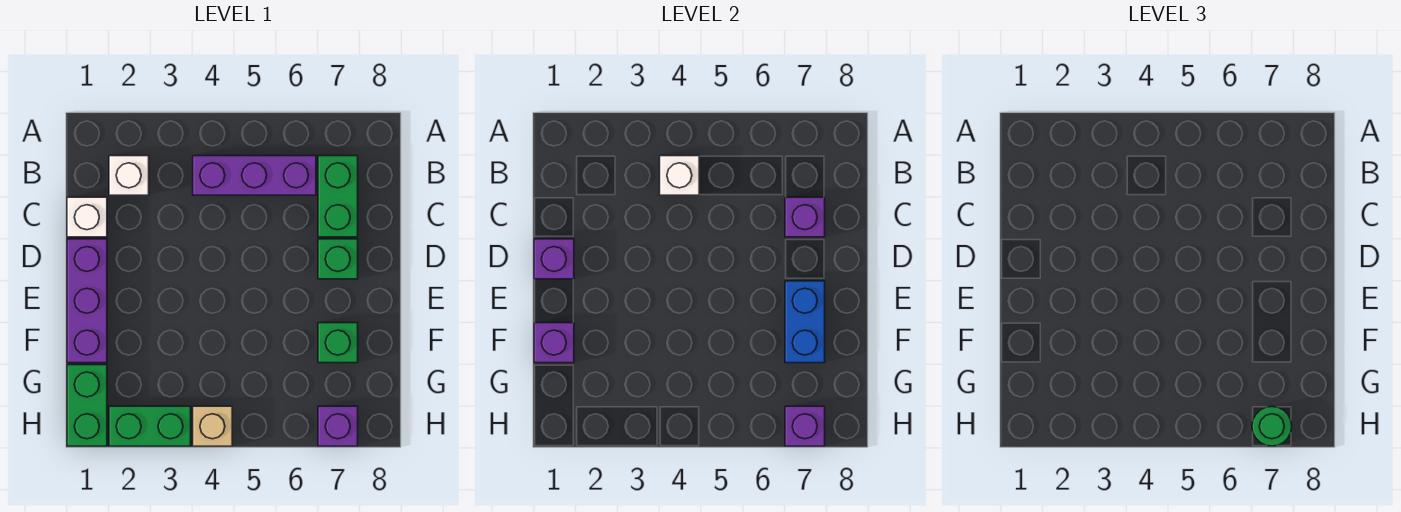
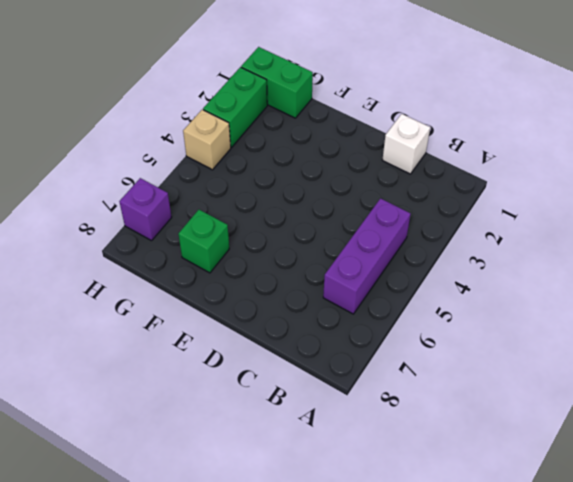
none -> white brick B2 level 1
none -> green brick B7:C7 level 1
none -> purple brick D1:F1 level 1

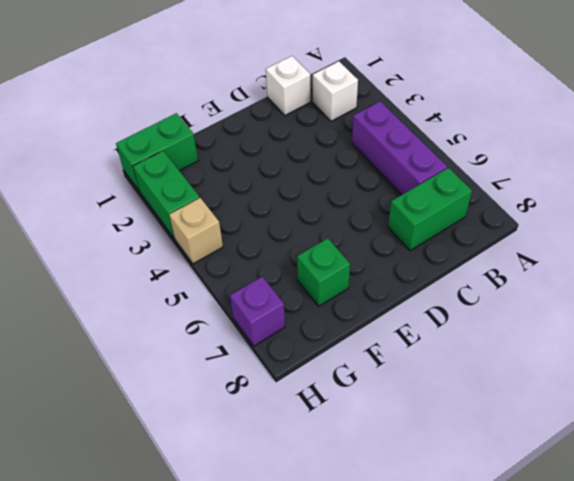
none -> purple brick D1:F1 level 1
none -> green brick D7 level 1
none -> white brick B4 level 2

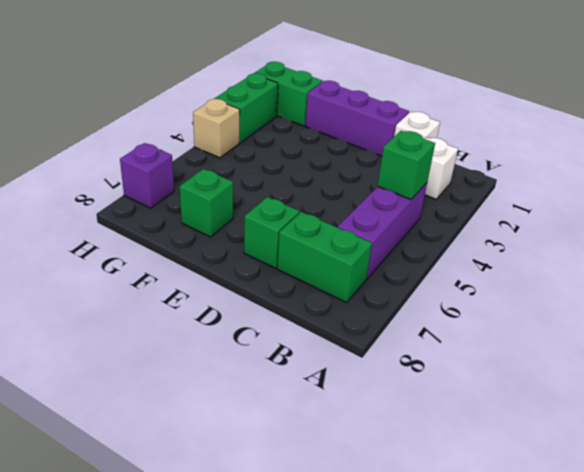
green brick B4 level 2 -> white brick B4 level 2
none -> purple brick C7 level 2
none -> purple brick D1 level 2
none -> blue brick E7:F7 level 2

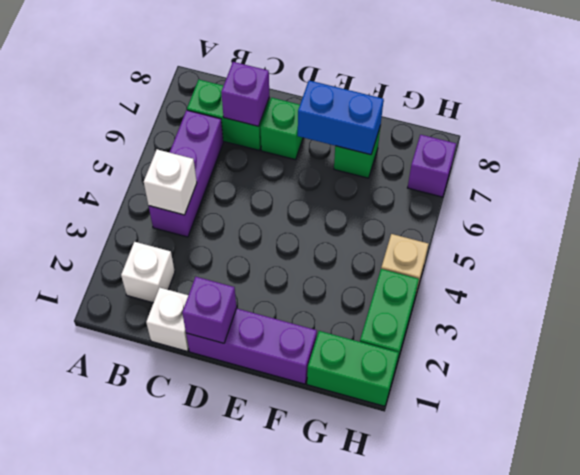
none -> purple brick F1 level 2
none -> purple brick H7 level 2
none -> green round brick H7 level 3

